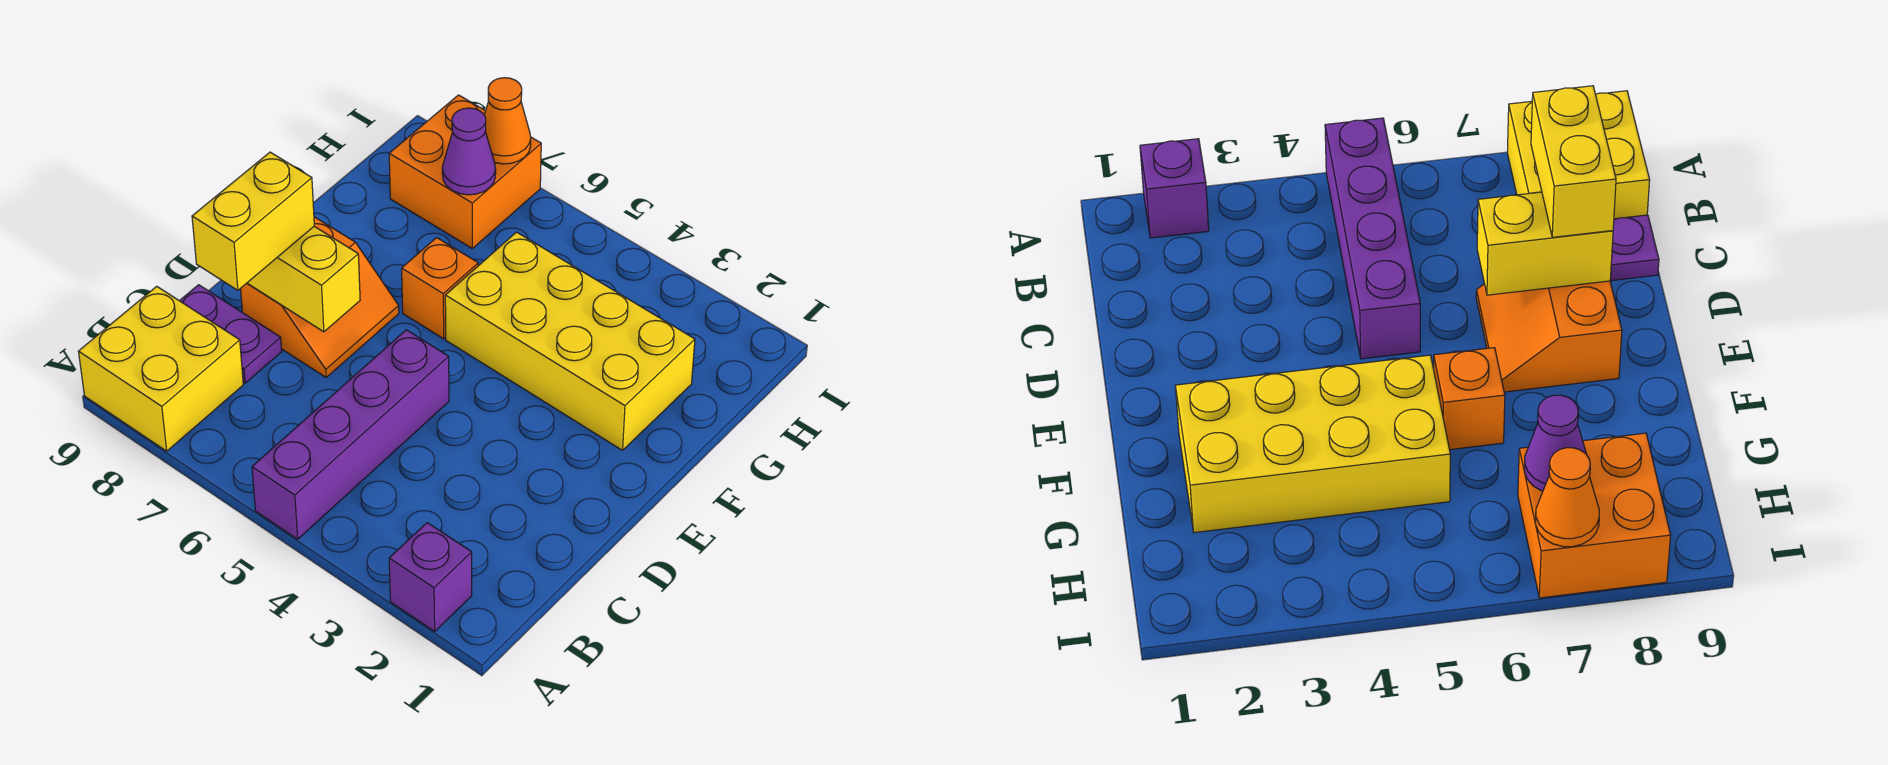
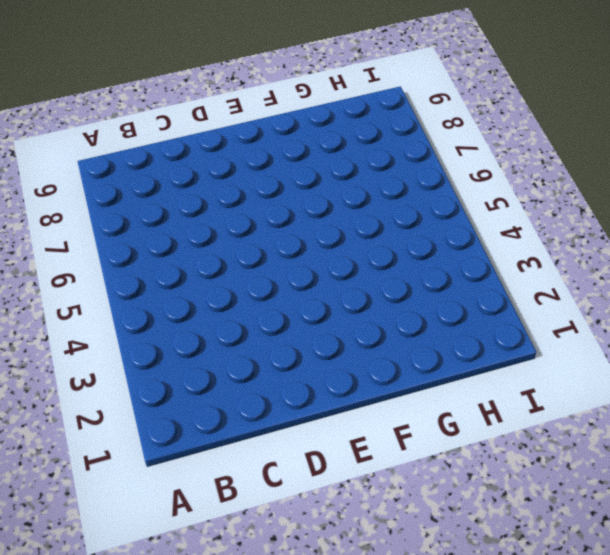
none -> purple brick A2 level 1
none -> purple brick A5:D5 level 1
none -> yellow brick A8:B9 level 1

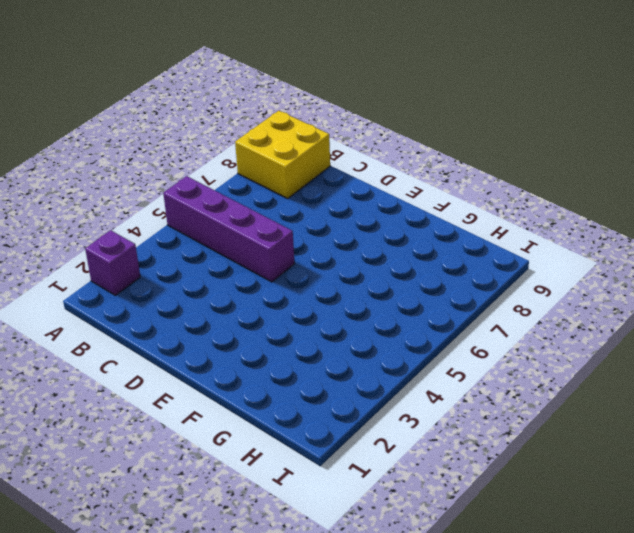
none -> purple plate C8:C9 level 1
none -> orange slope D7:E8 level 1 top 8
none -> yellow brick F2:G5 level 1

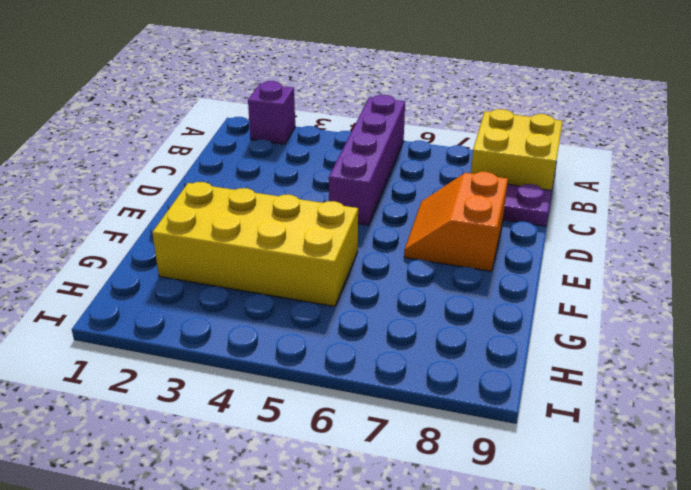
none -> orange brick F6 level 1
none -> orange brick H7:I8 level 1
none -> yellow brick D7:D8 level 2

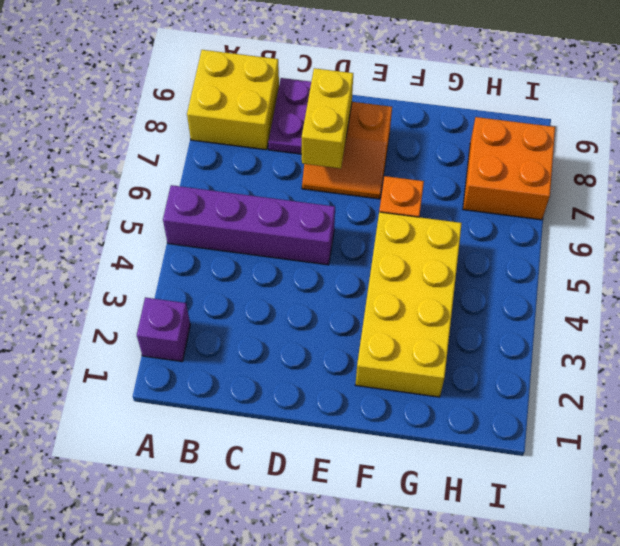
none -> purple cone H7 level 2
none -> orange cone I7 level 2
none -> yellow brick C8:D8 level 3

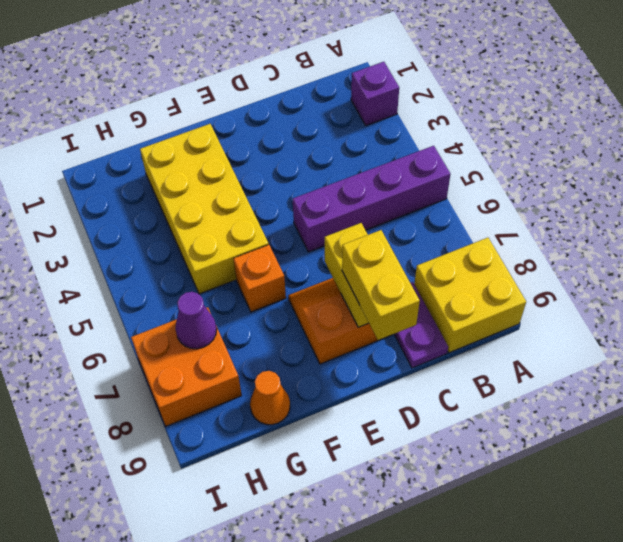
yellow brick D8:D9 level 3 -> yellow brick C8:D8 level 3
orange cone G9 level 1 -> orange cone I7 level 2

